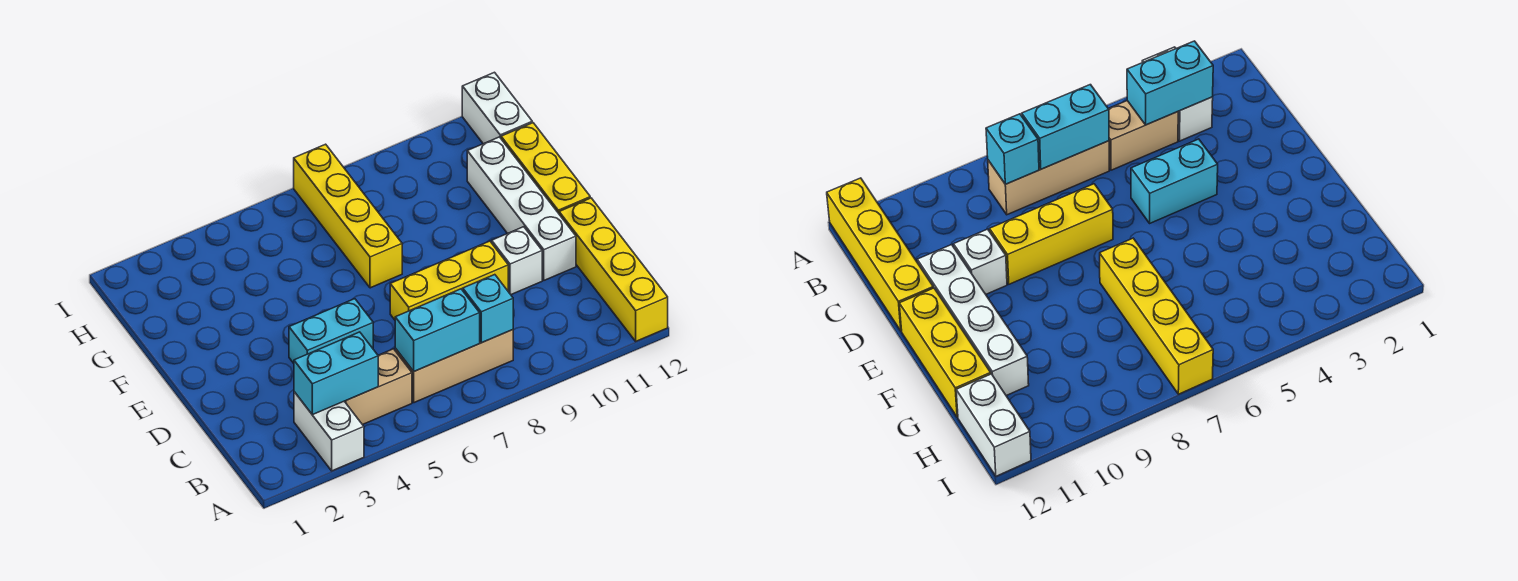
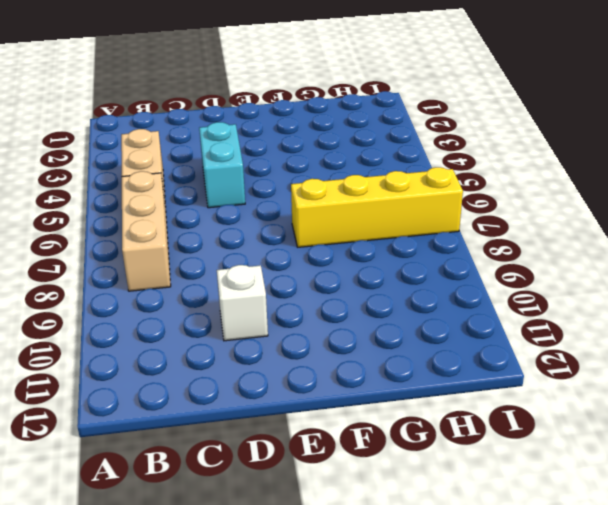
none -> white brick A3:B3 level 1
none -> yellow brick A12:D12 level 1
none -> yellow brick D7:D9 level 1

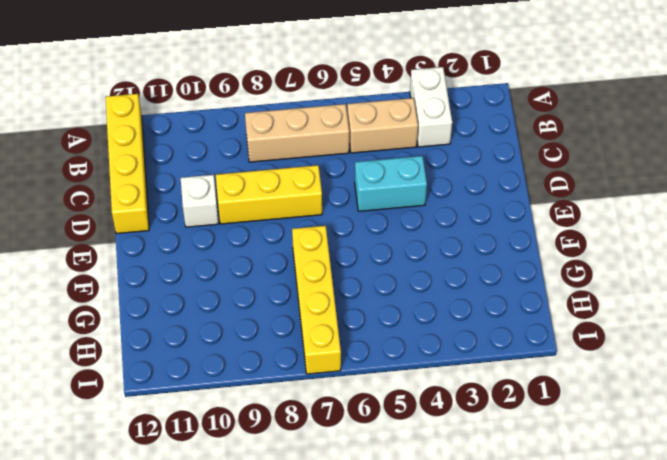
none -> white brick D11:G11 level 1
none -> yellow brick E12:G12 level 1
none -> white brick H12:I12 level 1

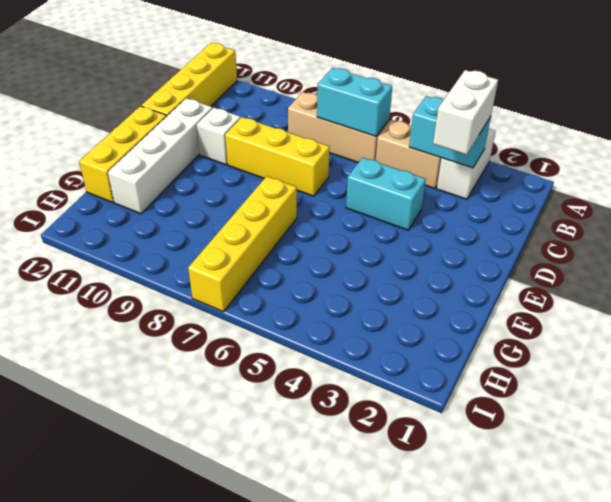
white brick B3:C3 level 3 -> white brick H12:I12 level 1
none -> cyan brick B8 level 2

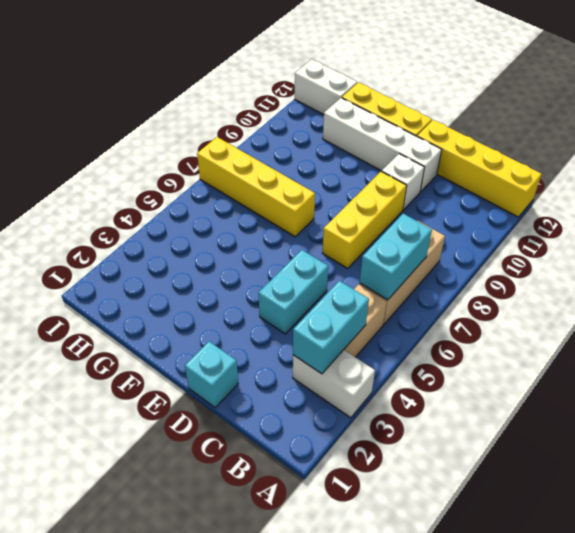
cyan brick D1 level 1 -> cyan brick B8 level 2

